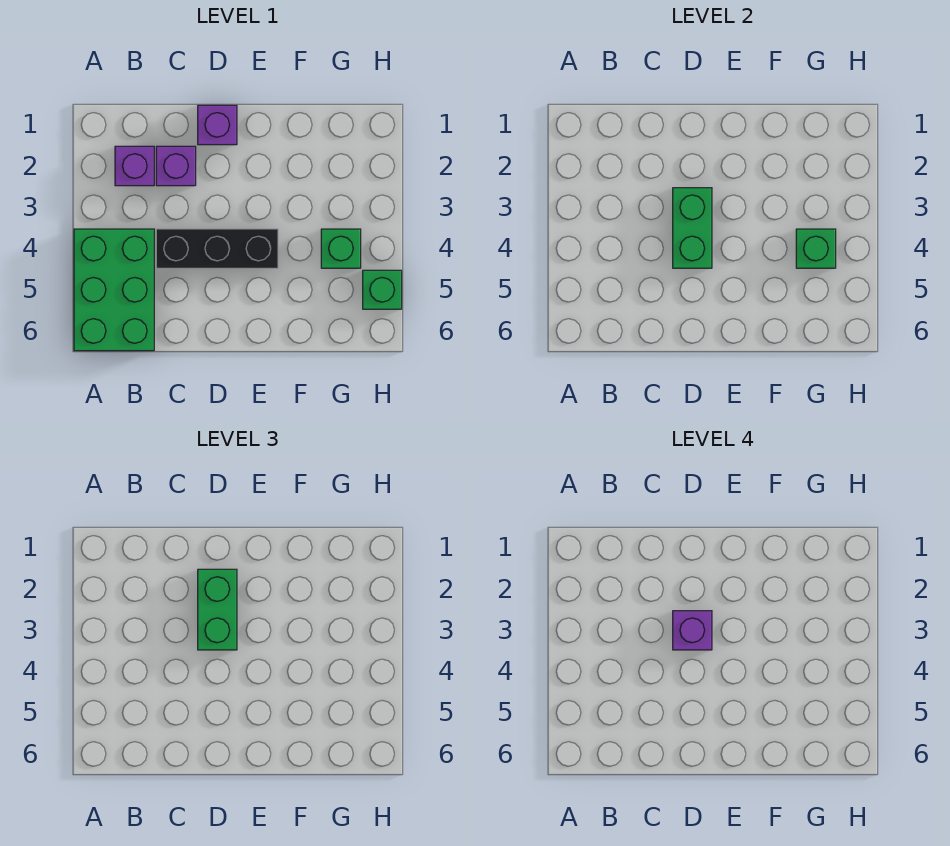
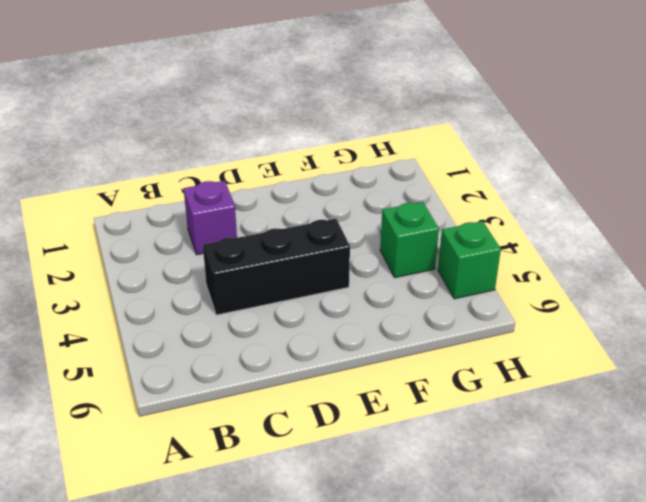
none -> green brick A4:B6 level 1
none -> purple brick B2 level 1

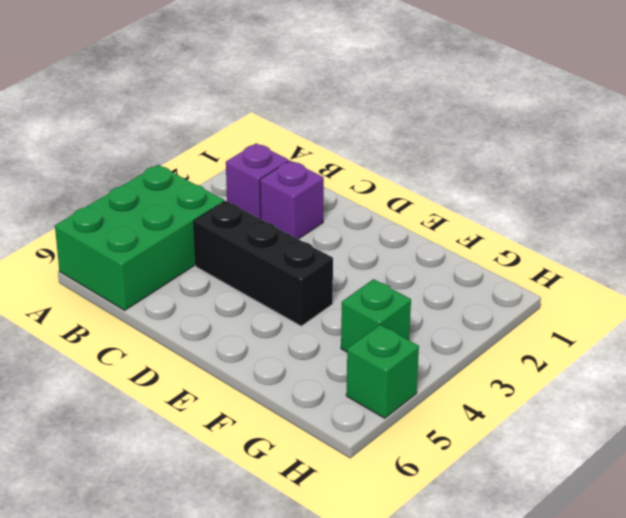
none -> purple brick D1 level 1
none -> green brick D3:D4 level 2

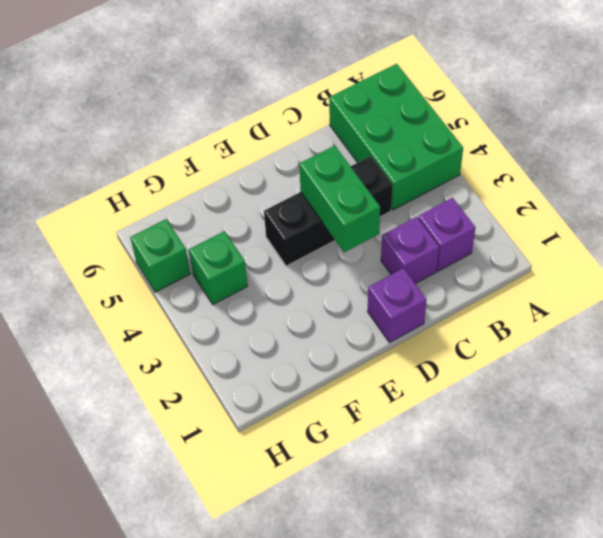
none -> green brick G4 level 2
none -> green brick D2:D3 level 3

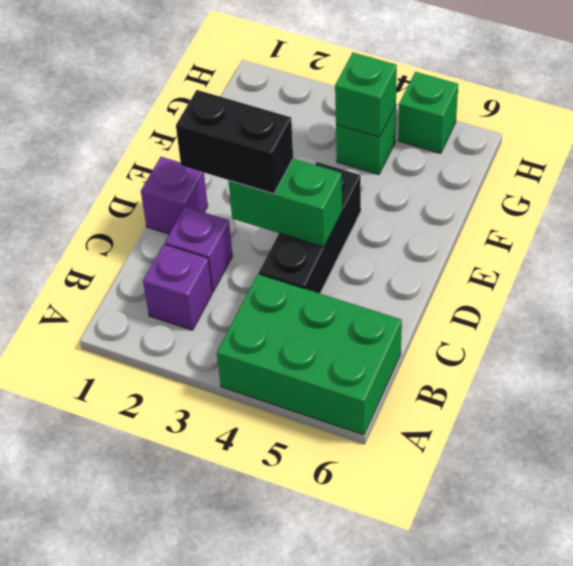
black brick D2:D3 level 3 -> green brick D2:D3 level 3
none -> purple brick D3 level 4

